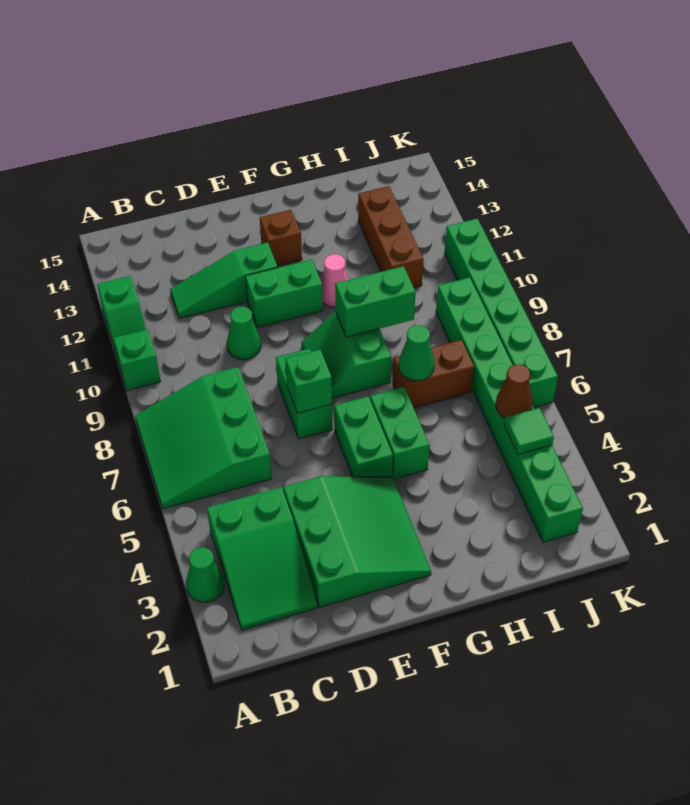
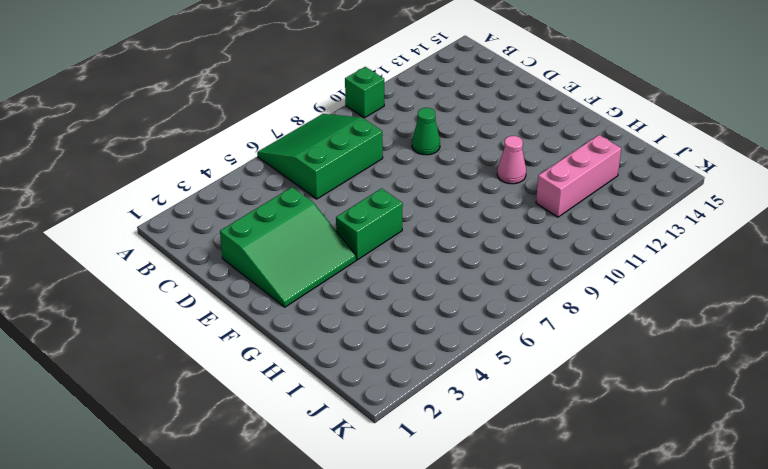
pink brick I11:I13 level 1 -> brown brick I11:I13 level 1
none -> green cone A3 level 1
none -> green slope A11:A12 level 1 top 12
none -> green slope B2:C4 level 1 top 4

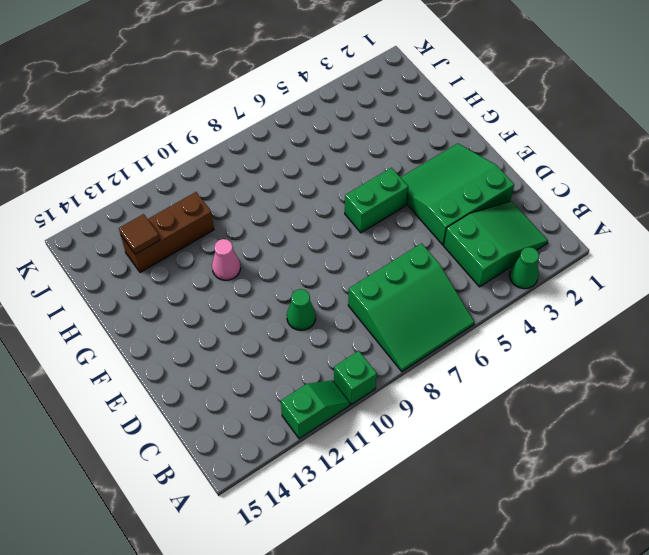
brown tile I13 level 2 -> none
none -> green slope C12:E12 level 1 top E
none -> green brick E7:E8 level 1
none -> green brick E11:F11 level 1

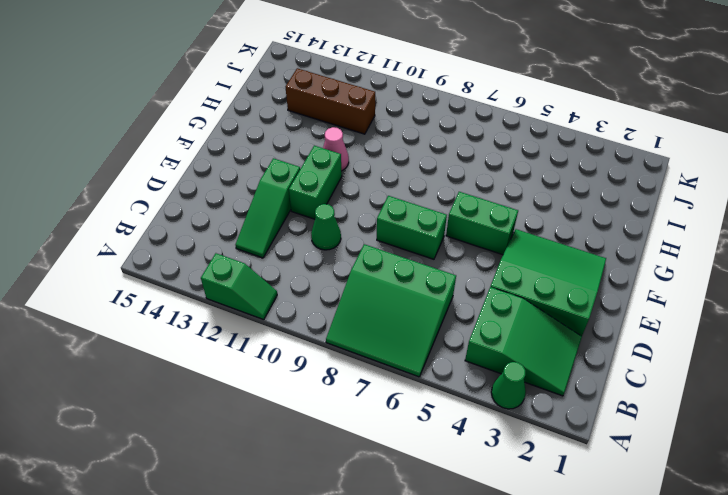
none -> green brick A10 level 1
none -> green slope F8:G9 level 1 top G
none -> brown brick F13 level 1

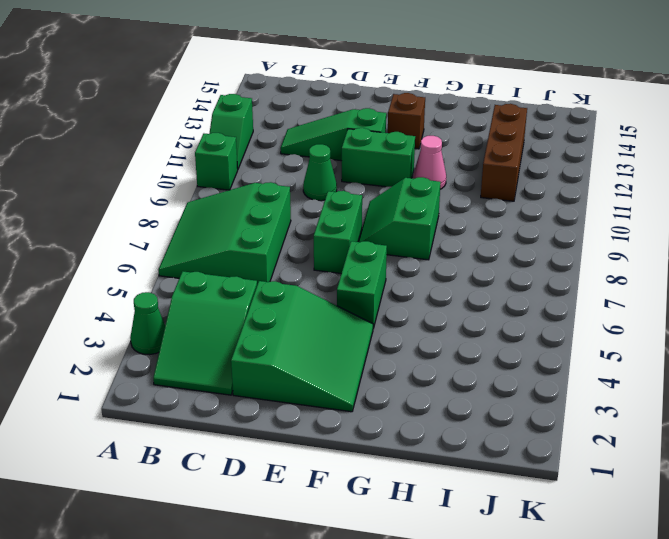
none -> green brick G5:G6 level 1
none -> brown brick H7:I7 level 1
none -> green brick J2:J9 level 1

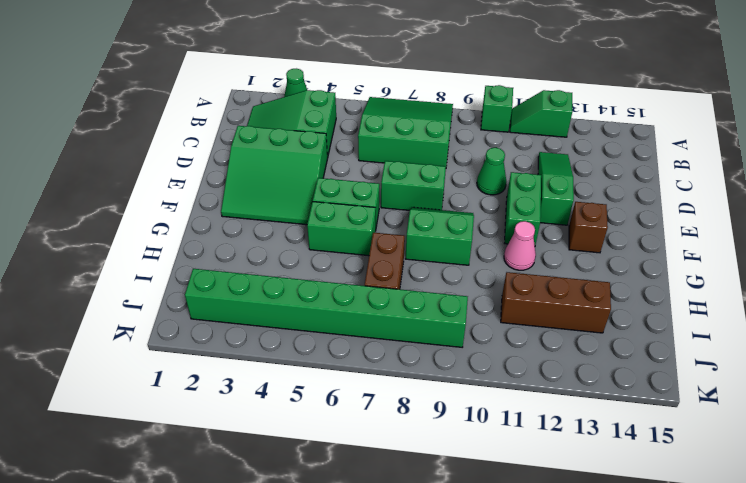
none -> green brick K6:K11 level 1
none -> green brick E7 level 2
none -> green brick G9:H9 level 2

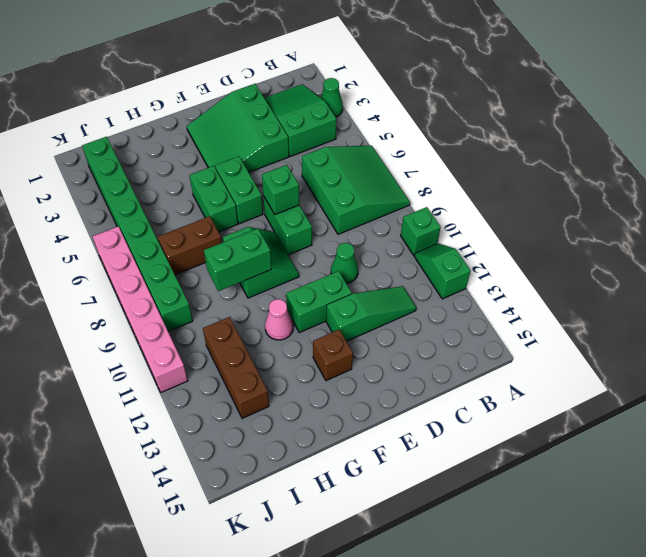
pink brick K6:K11 level 1 -> green brick K6:K11 level 1
none -> green cone H7 level 2
none -> green tile J4 level 2
none -> brown cone J5 level 2

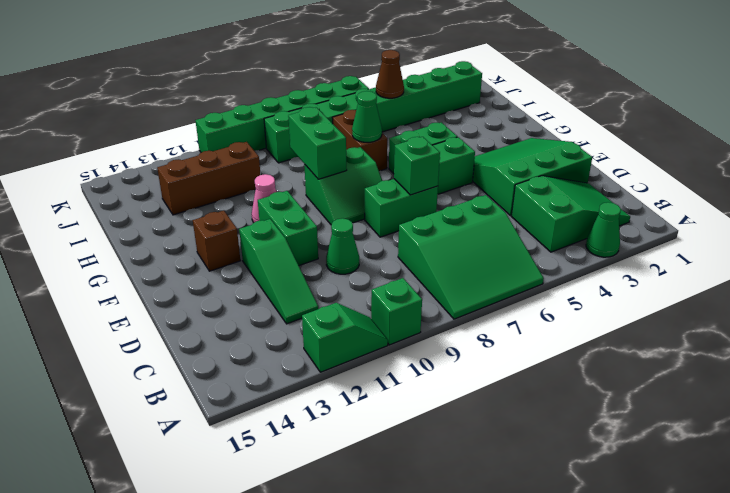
none -> green tile J4 level 2

